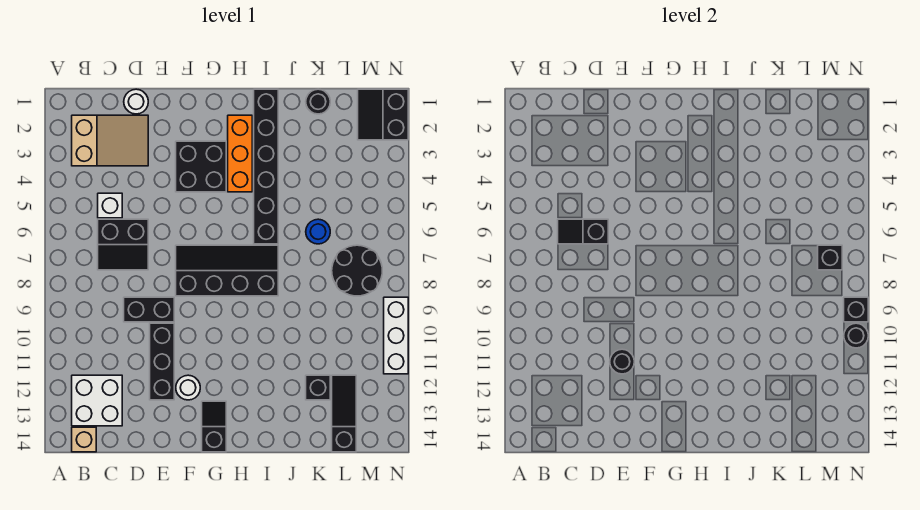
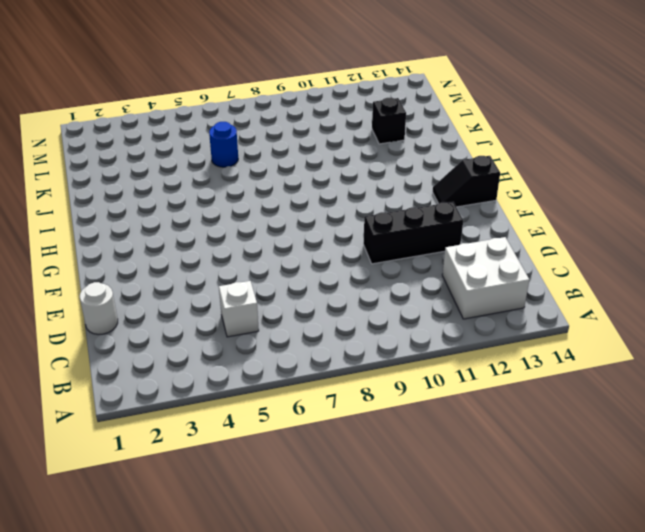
none -> tan slope B2:D3 level 1 top B
none -> tan brick B14 level 1
none -> black slope C6:D7 level 1 top 6

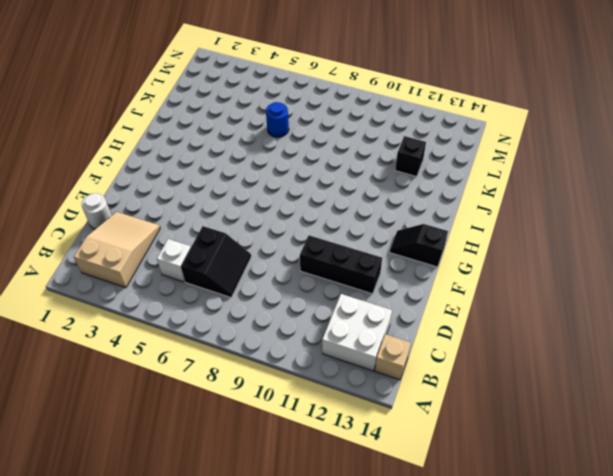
none -> black brick D9:E9 level 1
none -> black brick F3:G4 level 1
none -> black slope F7:I8 level 1 top 8

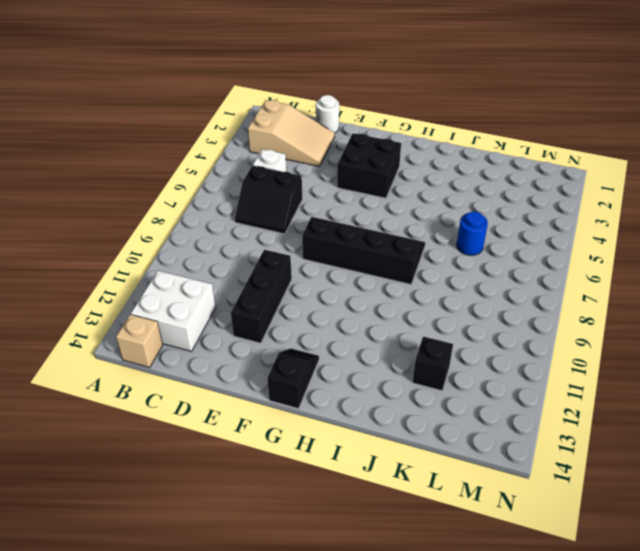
none -> black brick D9:E9 level 1
none -> white round brick F12 level 1
none -> orange brick H2:H4 level 1

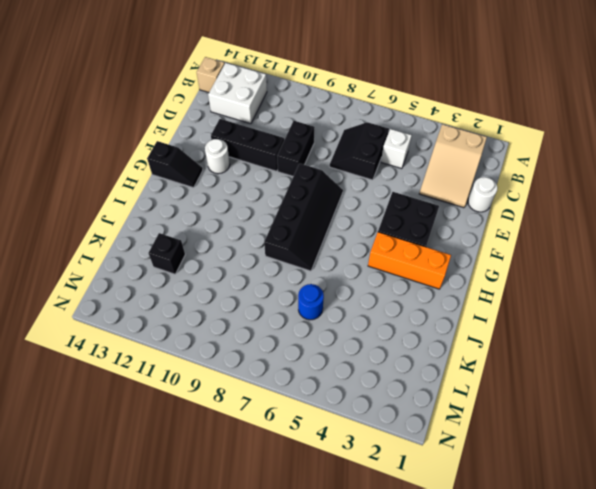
none -> black brick I1:I6 level 1
none -> black round brick K1 level 1
none -> black round brick L7:M8 level 1

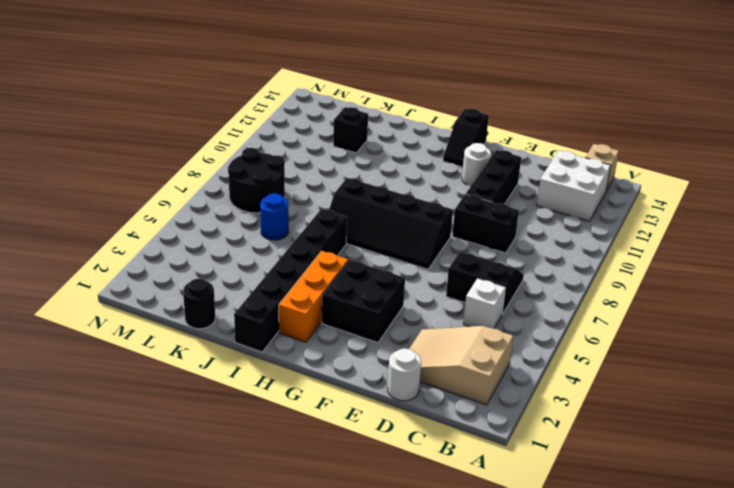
none -> black slope L12:L14 level 1 top 14
none -> black slope M1:N2 level 1 top N
none -> white brick N9:N11 level 1

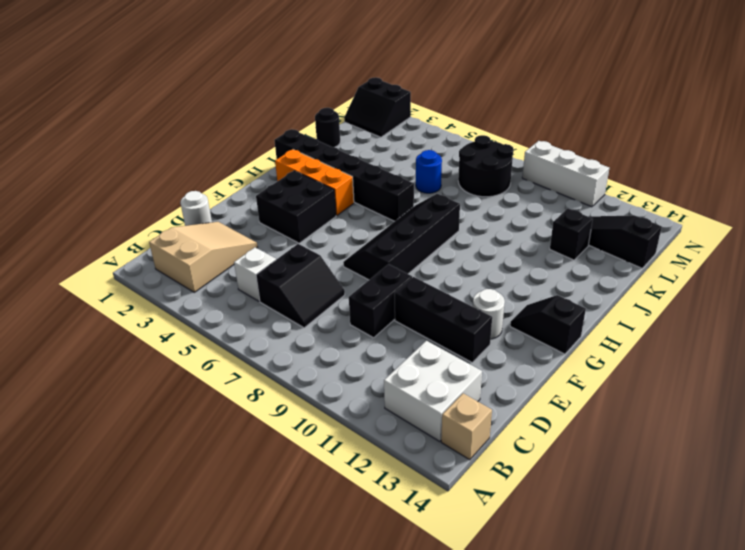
none -> black slope C6:D6 level 2 top D
none -> black round brick E11 level 2
none -> black brick M7 level 2

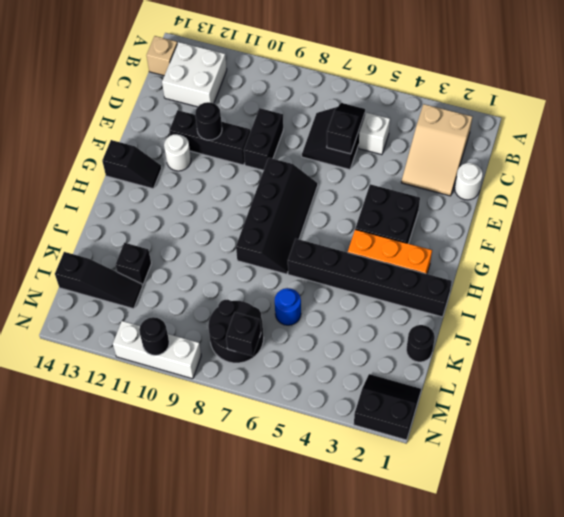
none -> black brick N9 level 2

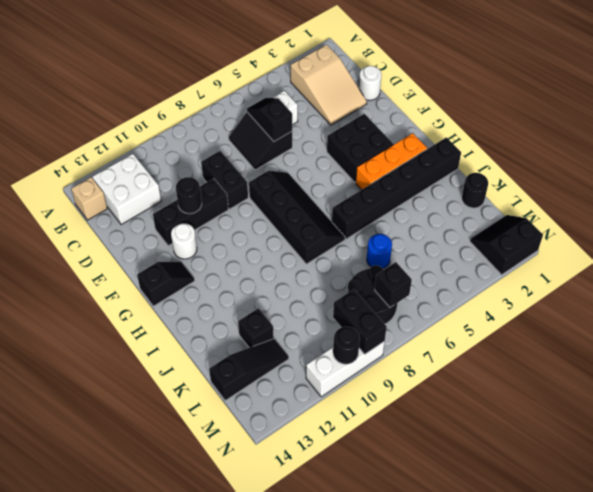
black brick M9:N9 level 2 -> black brick N9 level 2

